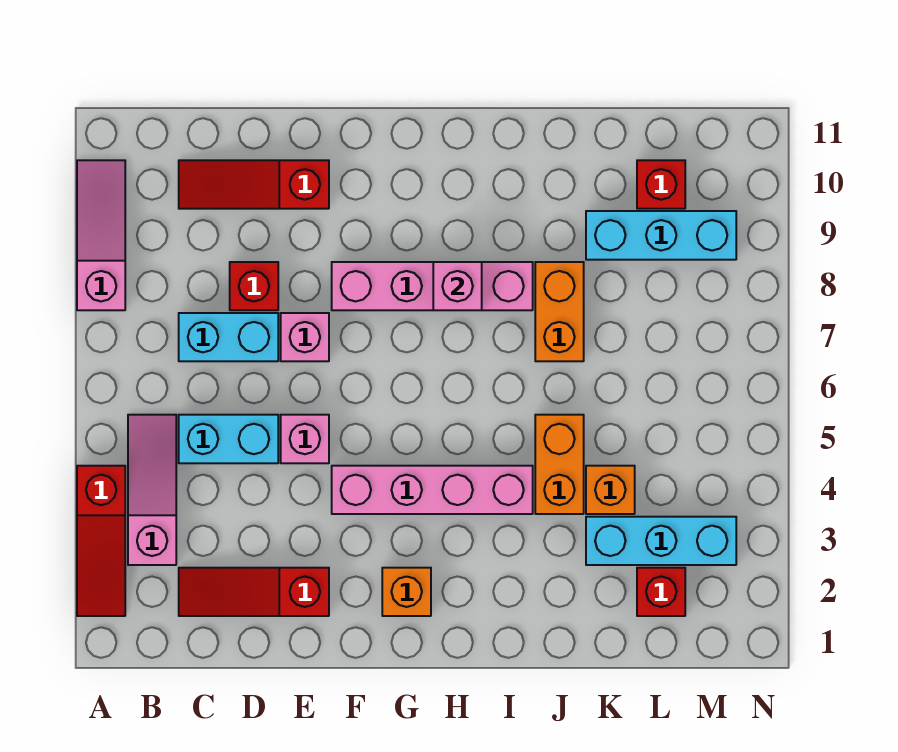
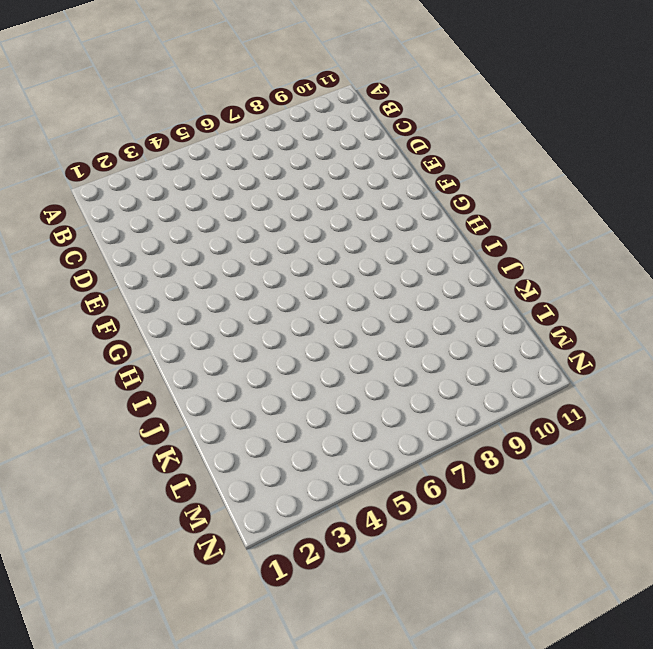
none -> red slope A2:A4 level 1 top 4
none -> pink slope A8:A10 level 1 top 8
none -> pink slope B3:B5 level 1 top 3

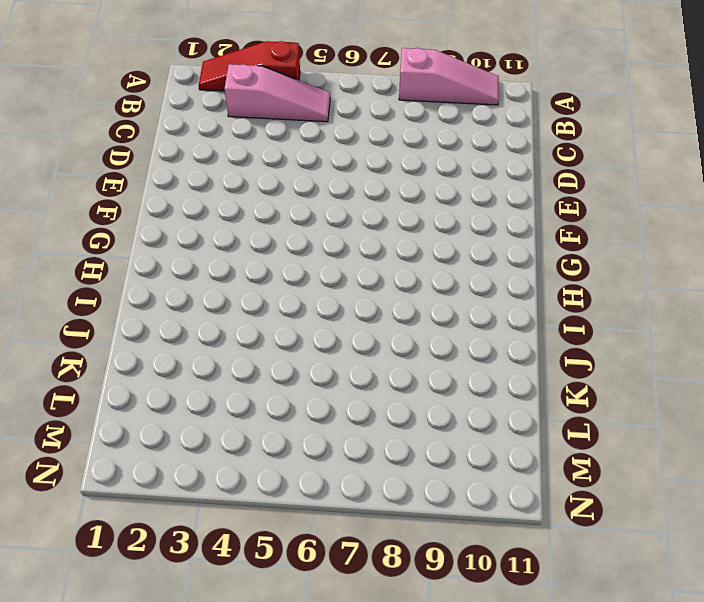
none -> red slope C2:E2 level 1 top E
none -> cyan brick C5:D5 level 1
none -> cyan brick C7:D7 level 1

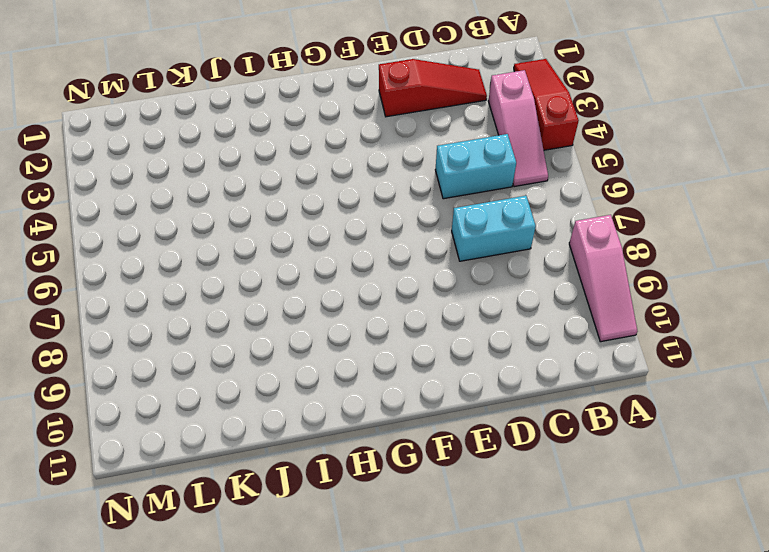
none -> red slope C10:E10 level 1 top E
none -> red brick D8 level 1
none -> pink brick E5 level 1

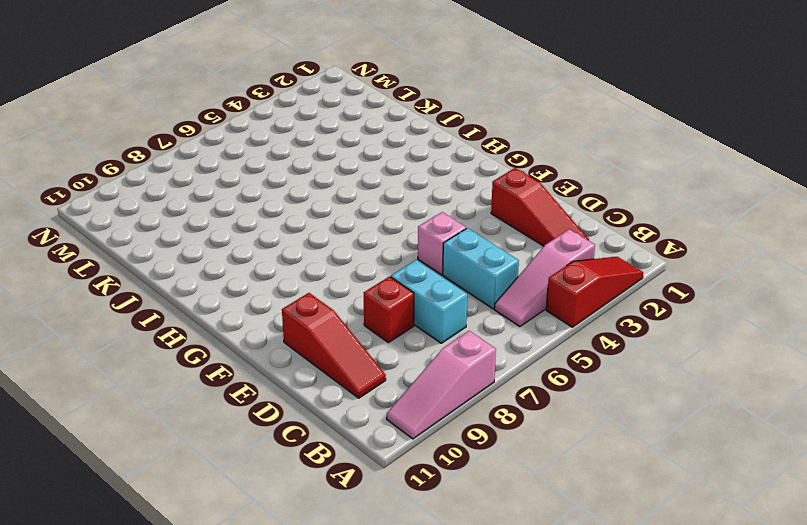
none -> pink brick E7 level 1
none -> pink brick F4:I4 level 1
none -> pink brick F8:I8 level 1

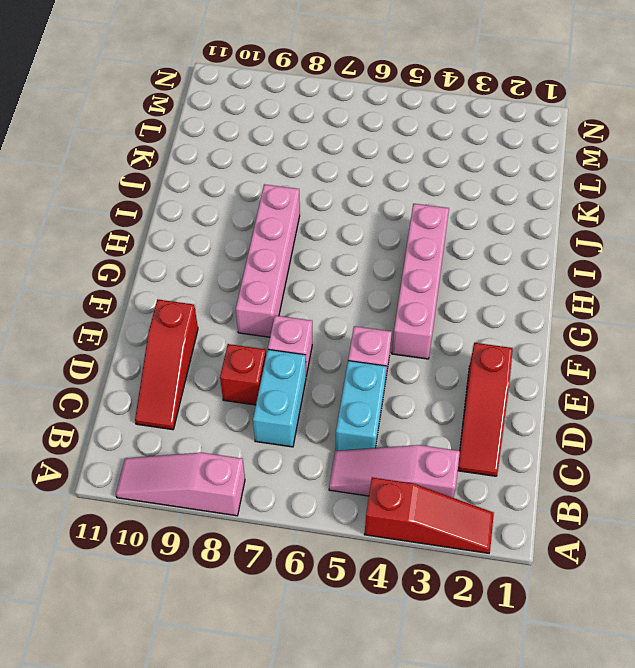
none -> orange brick G2 level 1
none -> orange brick J4:J5 level 1
none -> orange brick J7:J8 level 1

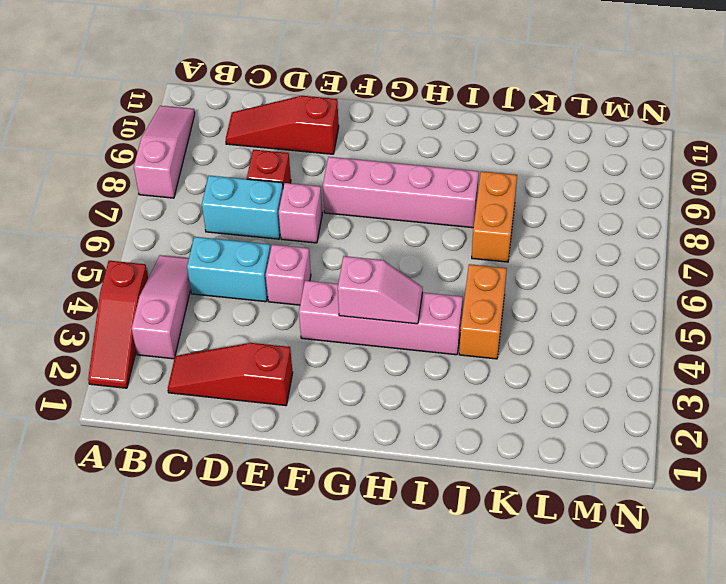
pink slope G4:H4 level 2 top G -> none
none -> orange brick G2 level 1
none -> cyan brick K3:M3 level 1
none -> orange brick K4 level 1

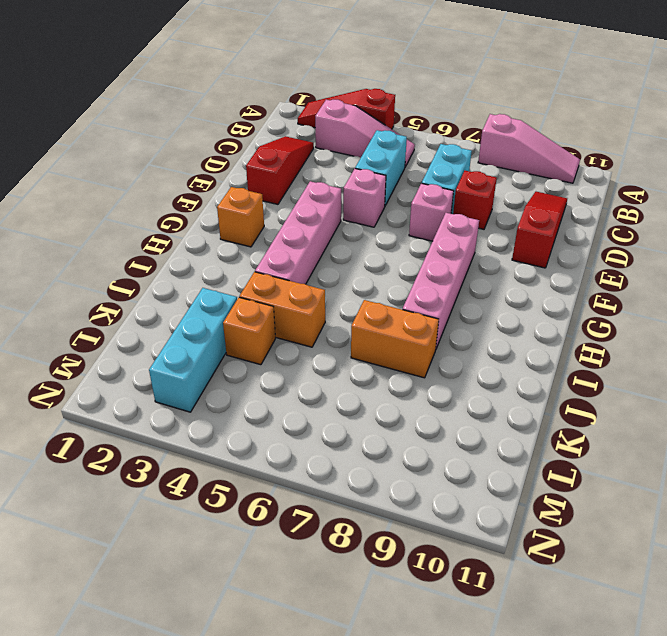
none -> cyan brick K9:M9 level 1
none -> red brick L2 level 1
none -> red brick L10 level 1

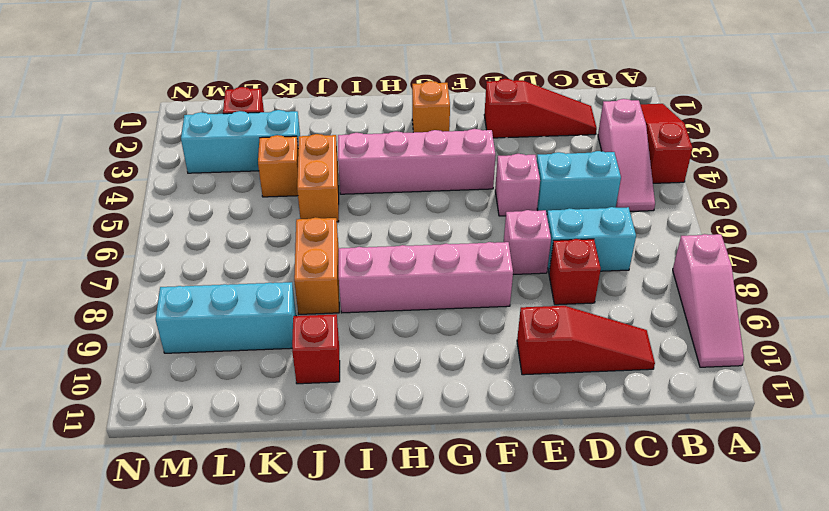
red brick J10 level 1 -> red brick L10 level 1
none -> pink brick H8 level 2

